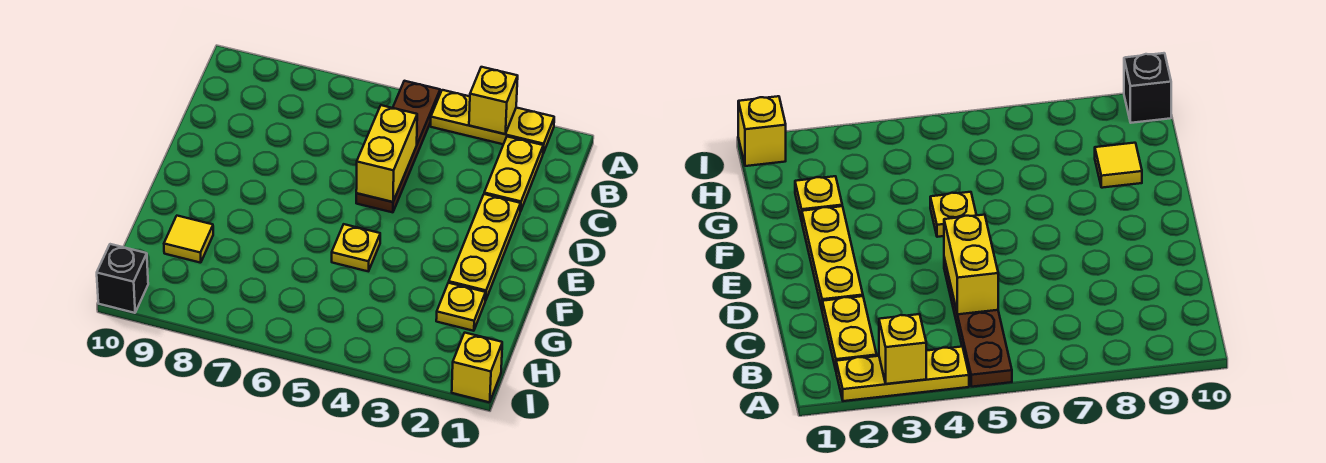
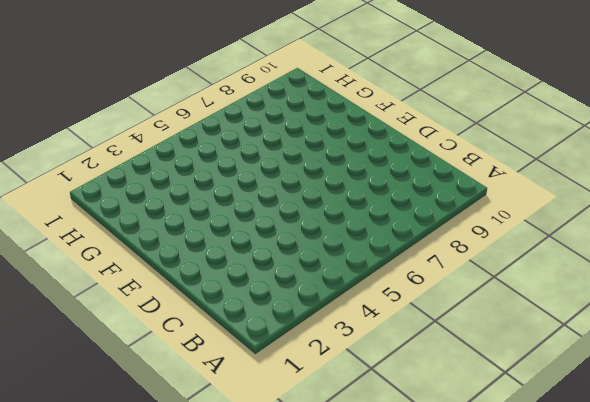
none -> yellow plate A2:A4 level 1
none -> brown plate A5:D5 level 1

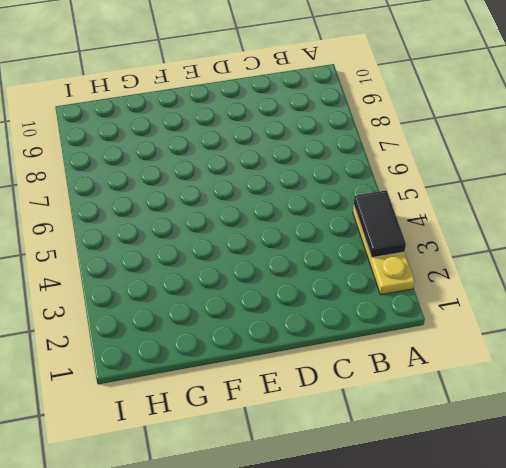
black tile A3:A4 level 2 -> yellow brick A3 level 2
none -> brown plate A5:D5 level 1
none -> yellow plate B2:C2 level 1

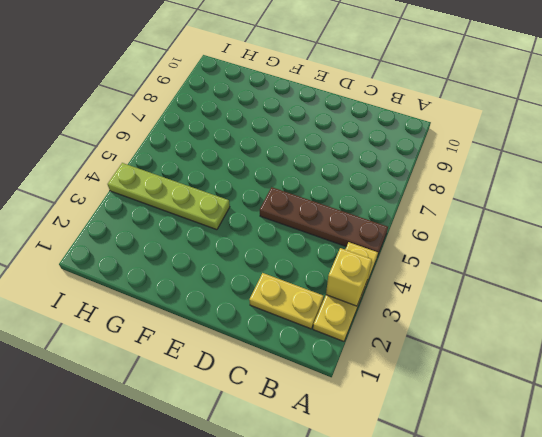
lime plate F4:I4 level 1 -> none
none -> yellow plate D2:F2 level 1
none -> yellow plate F5 level 1

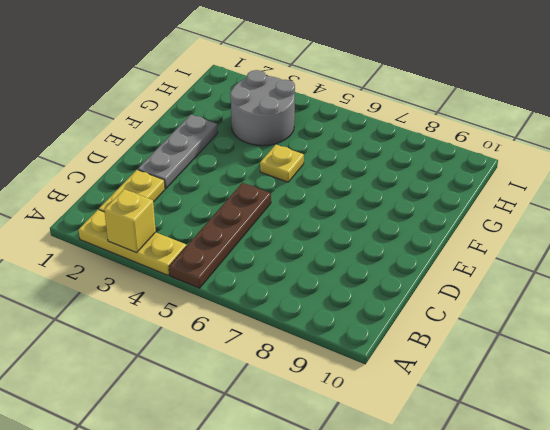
grey plate D2:F2 level 1 -> yellow plate D2:F2 level 1
grey round brick G3:H4 level 1 -> none
none -> yellow plate G2 level 1
none -> yellow tile G9 level 1

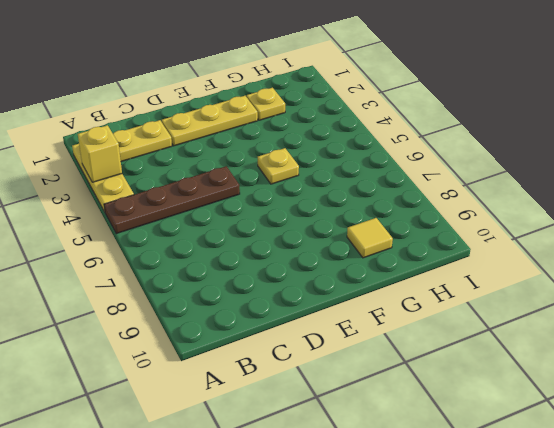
none -> yellow brick I1 level 1
none -> black brick I10 level 1

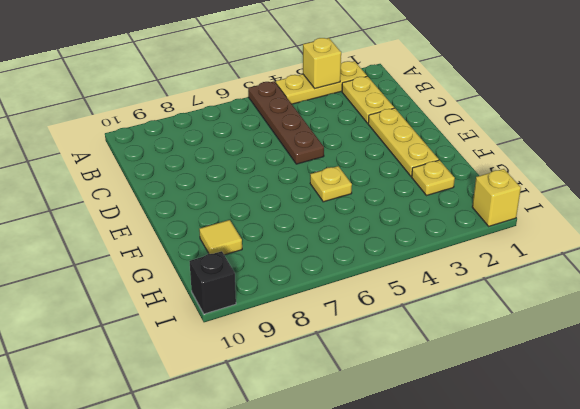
none -> yellow brick C5:D5 level 2

